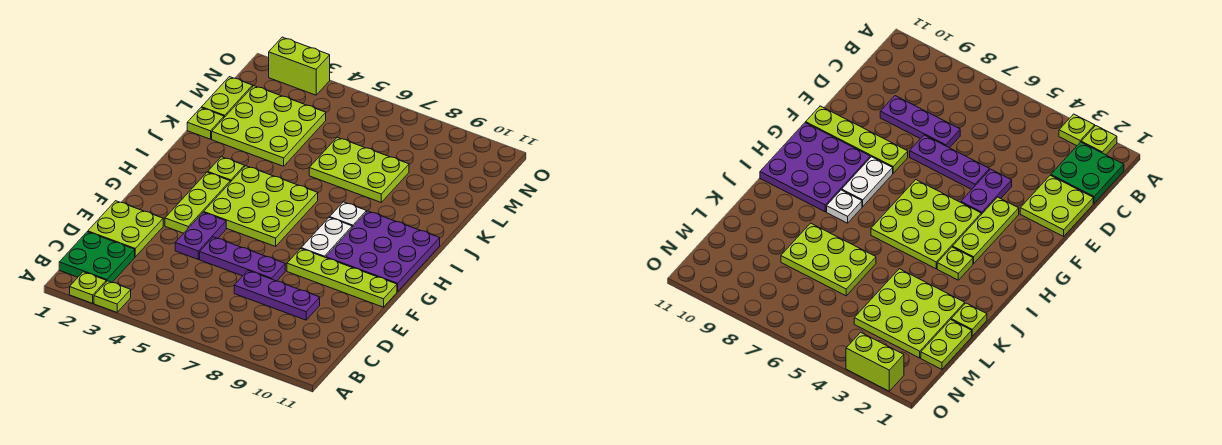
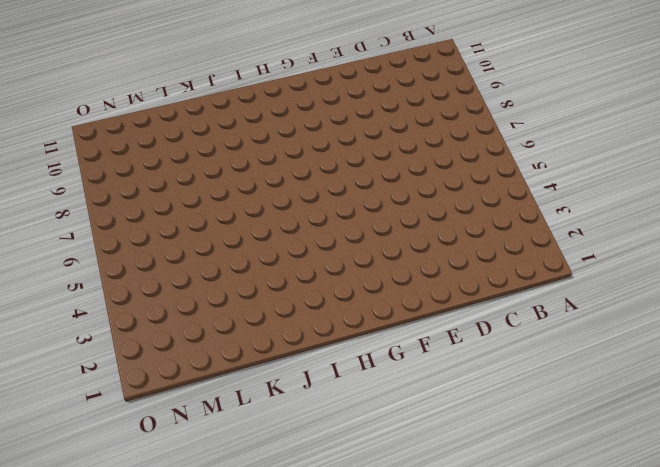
none -> lime plate A2 level 1
none -> lime plate A3 level 1
none -> green plate B1:C2 level 1

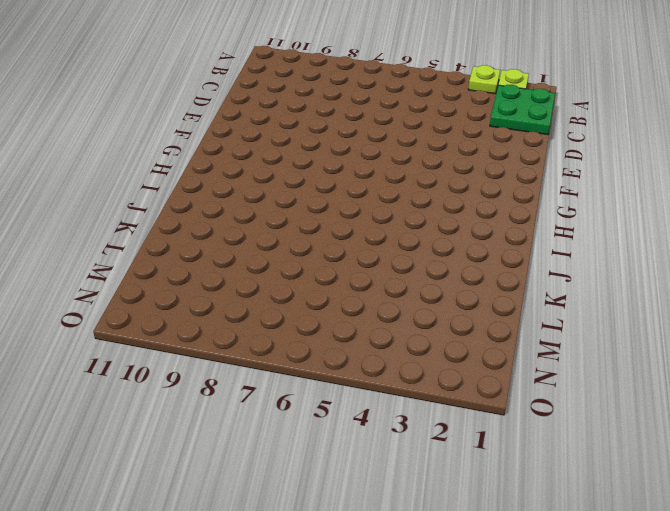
none -> lime plate D1:E2 level 1
none -> purple plate D7:D9 level 1
none -> purple plate E4:F4 level 1

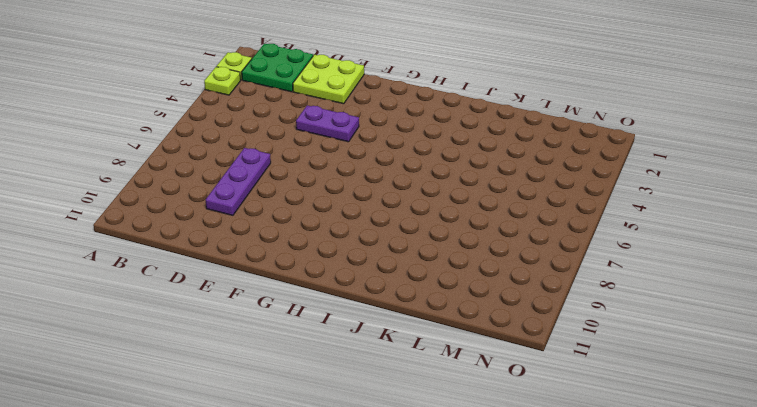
none -> purple plate E5:E7 level 1
none -> lime plate F3:H3 level 1
none -> lime plate F8:F11 level 1

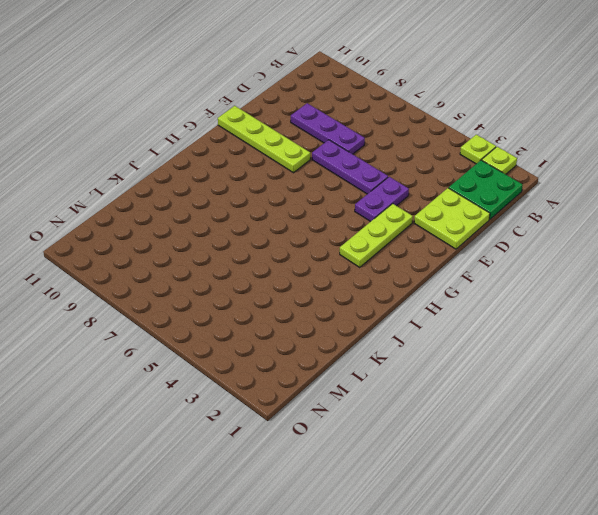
none -> lime plate G4:I6 level 1
none -> white plate G8:H8 level 1
none -> purple plate G9:I11 level 1

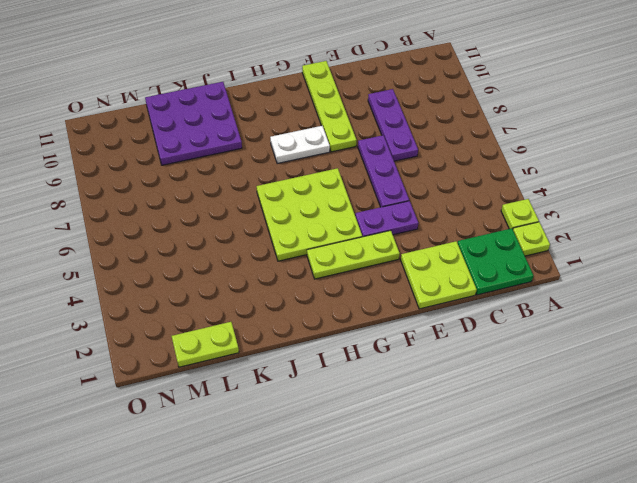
purple plate J9:L11 level 1 -> purple plate G9:I11 level 1
none -> lime plate I3 level 1
none -> white plate I8 level 1
none -> lime plate K1 level 1

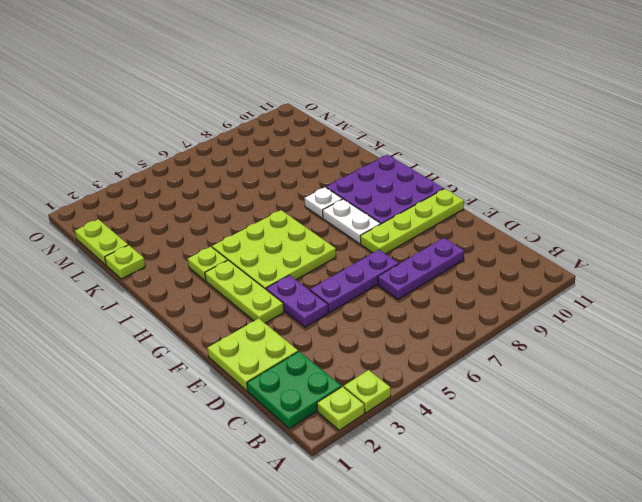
none -> lime plate K2:M4 level 1
none -> lime plate K6:L8 level 1
none -> lime brick O2:O3 level 1

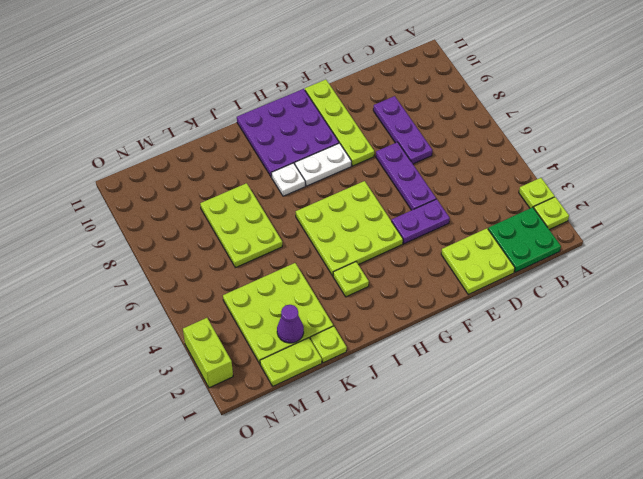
purple cone L2 level 2 -> none
none -> lime plate F3:H3 level 1

